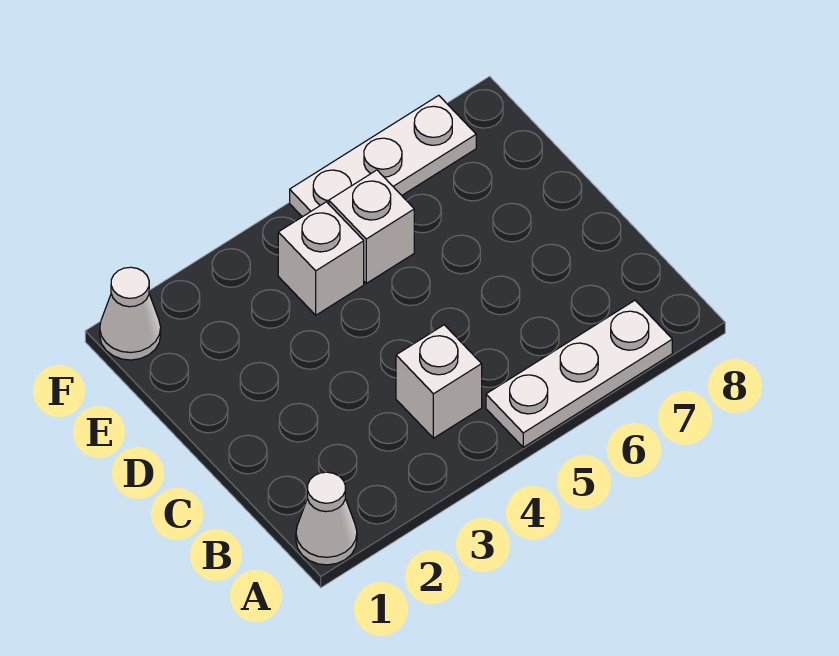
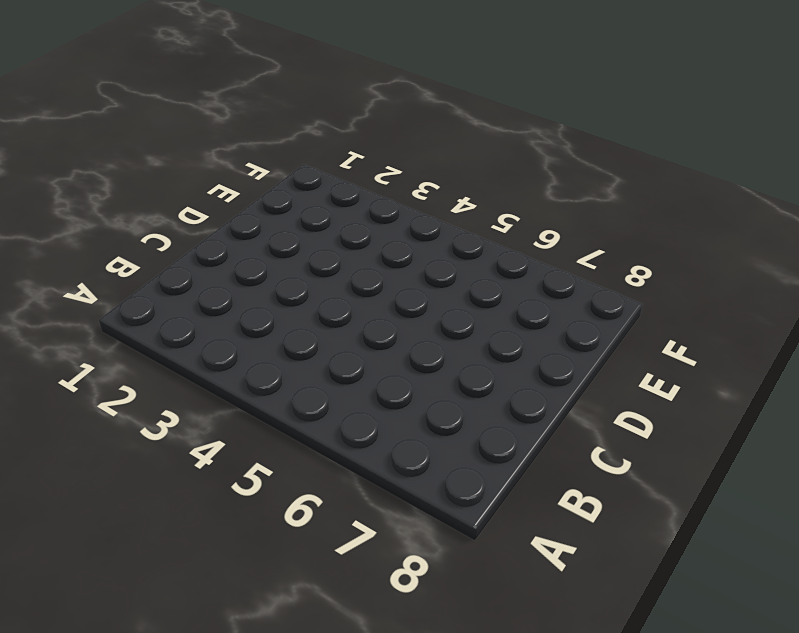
none -> white cone A1 level 1
none -> white plate A5:A7 level 1

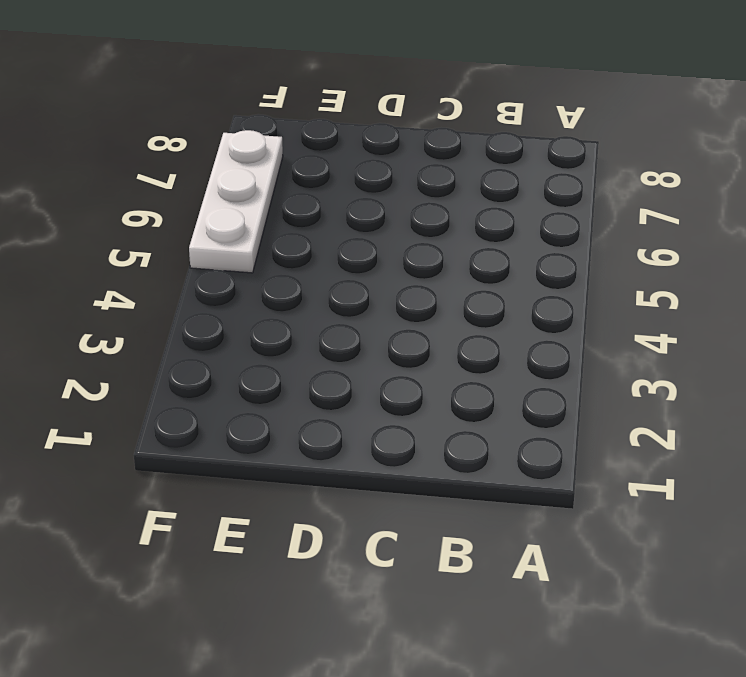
none -> white cone A1 level 1
none -> white plate A5:A7 level 1

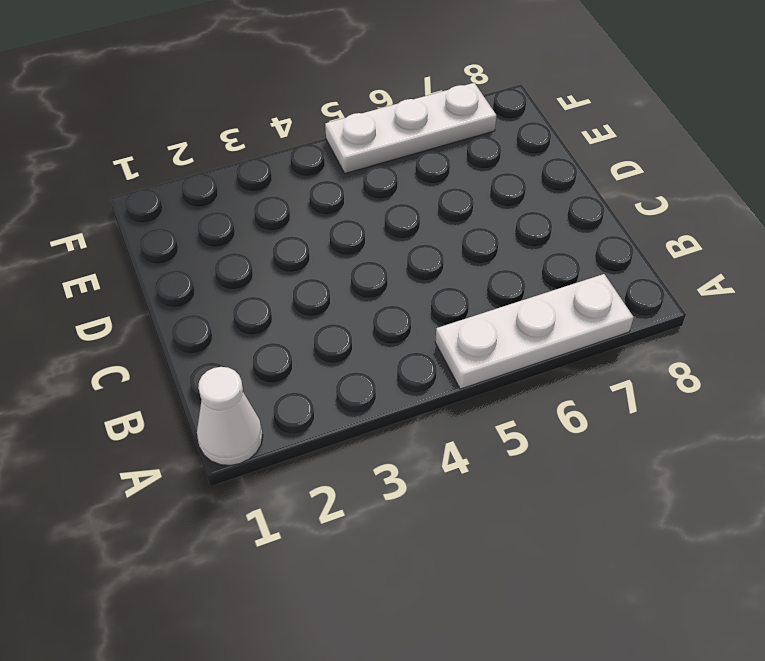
none -> white brick B4 level 1
none -> white brick E4 level 1

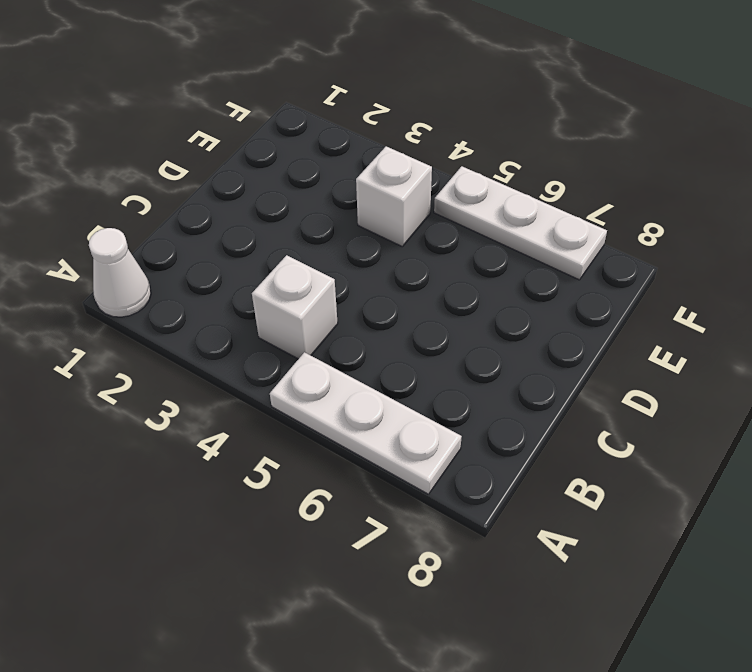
none -> white brick E5 level 1
none -> white cone F1 level 1

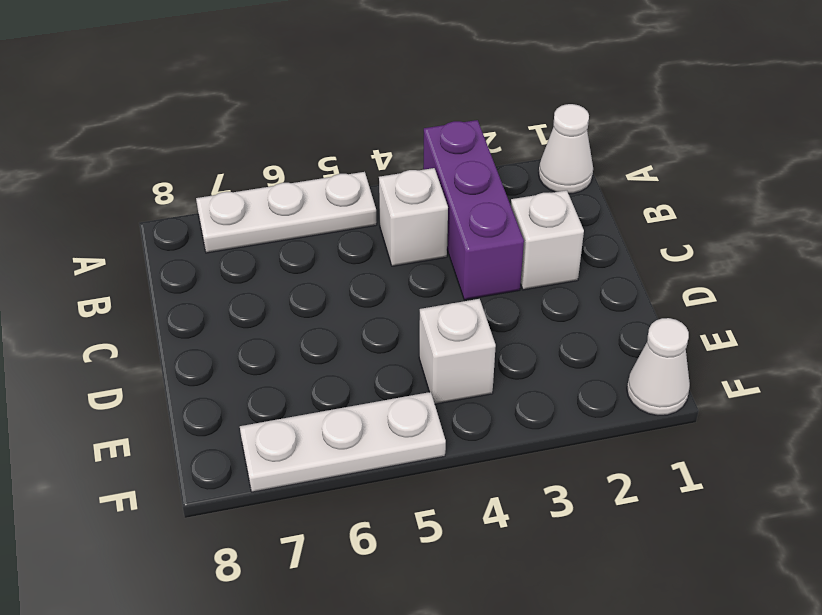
purple brick A3:C3 level 1 -> none
white brick C2 level 1 -> white brick E5 level 1

